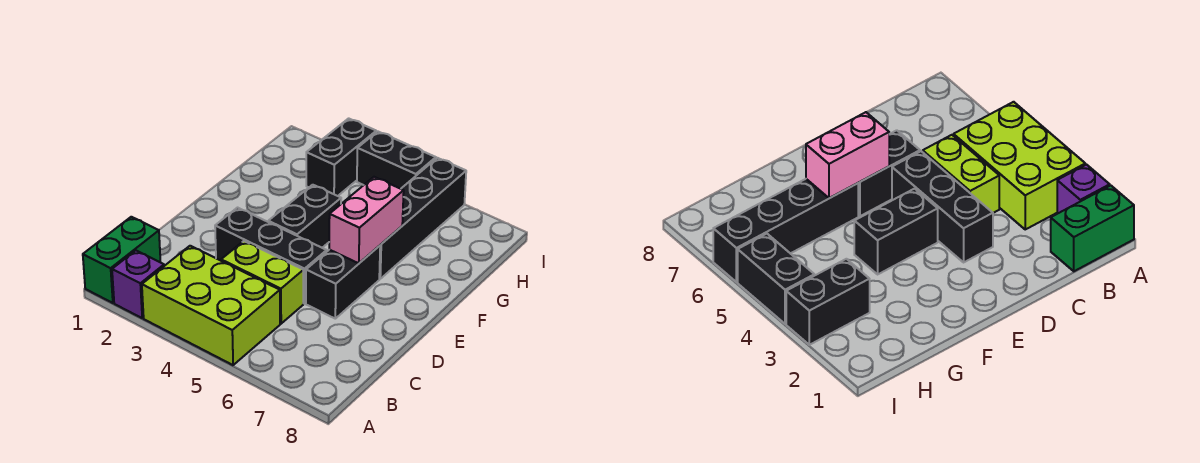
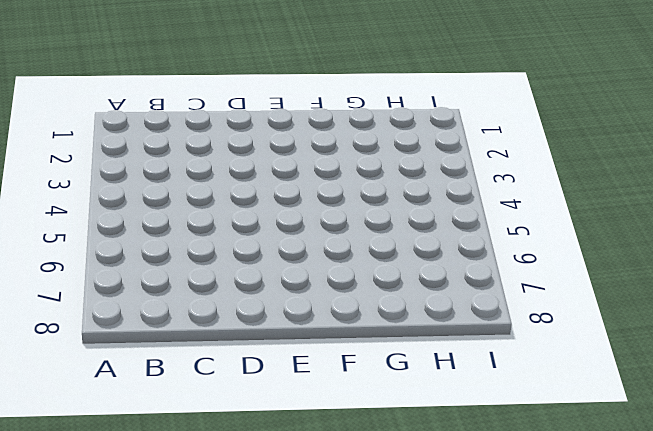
none -> green brick A1:B1 level 1
none -> purple brick A2 level 1

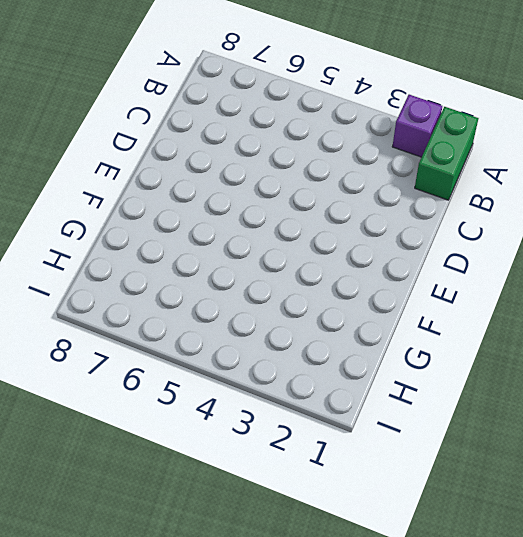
none -> lime brick A3:B5 level 1
none -> lime brick C4:C5 level 1

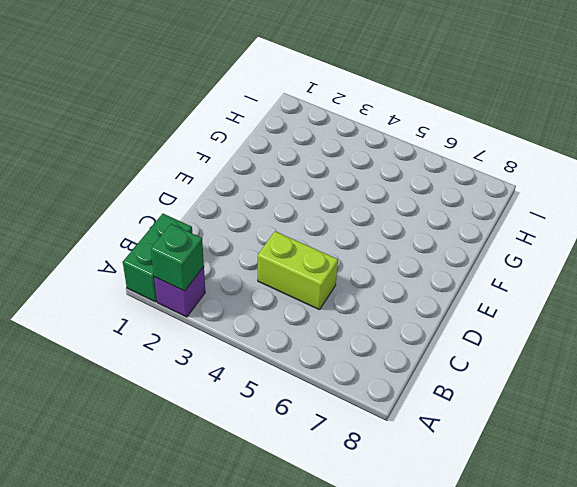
green brick A2 level 2 -> none
none -> lime brick A3:B5 level 1
none -> black brick D3:D5 level 1

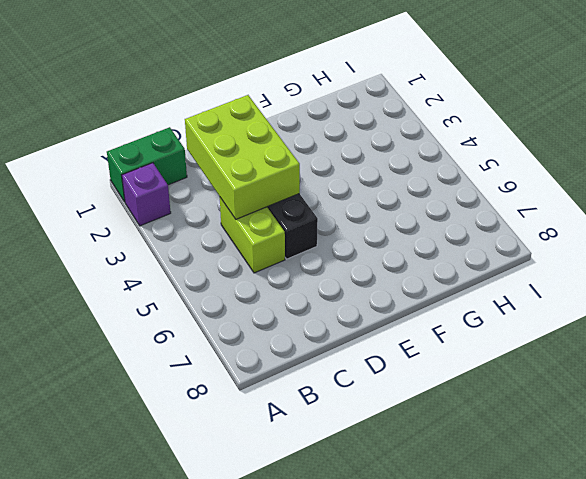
lime brick C2:D4 level 2 -> lime brick A3:B5 level 1
none -> black brick D6:E6 level 1
none -> black brick E4:F4 level 1

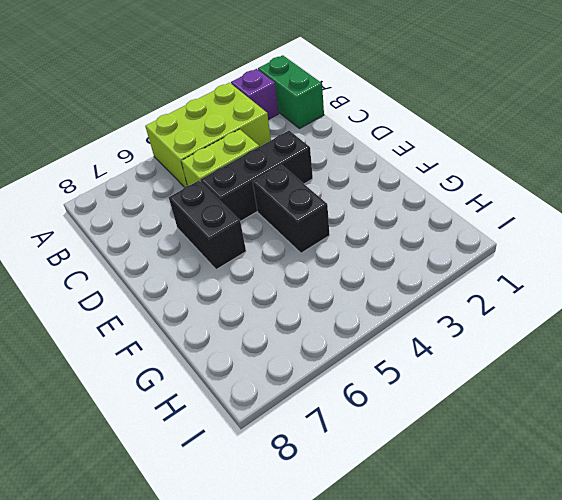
none -> black brick F6:I6 level 1
none -> black brick H3:I3 level 1

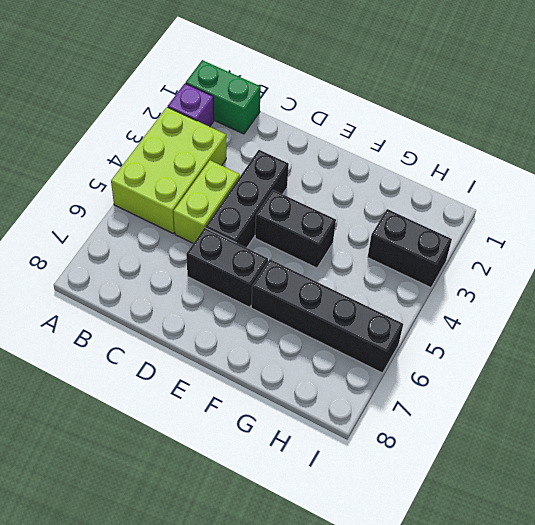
none -> black brick I4:I5 level 1
none -> pink brick E6:F6 level 2

